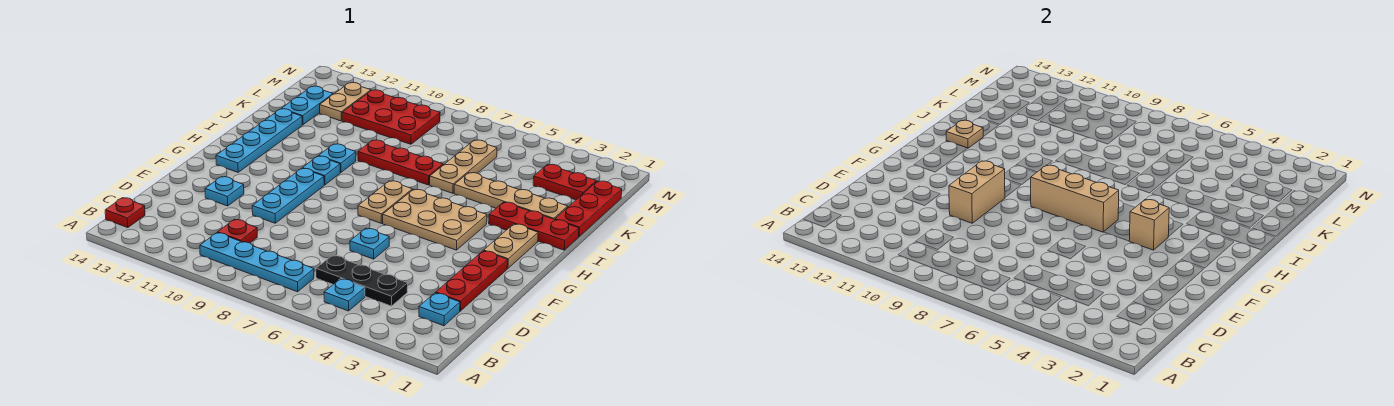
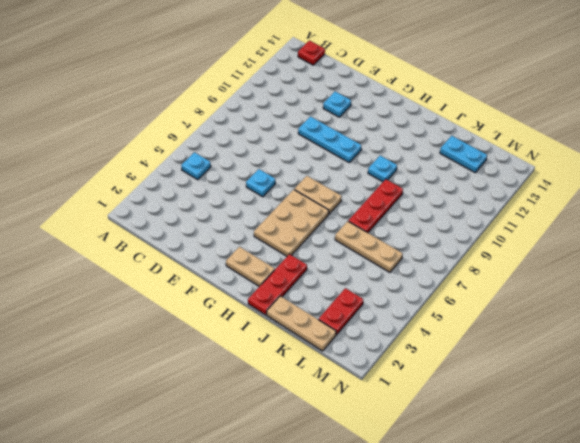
tan plate J1:L1 level 1 -> red plate J1:L1 level 1
none -> cyan plate B7:B10 level 1
none -> cyan plate C2 level 1
none -> black plate C4:C6 level 1

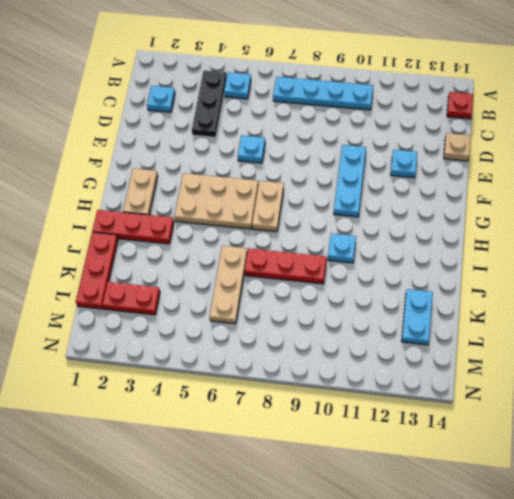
black plate B4:D4 level 1 -> black plate C4:C6 level 1
tan plate D14 level 1 -> tan plate I13 level 2
none -> red plate C10 level 1
none -> red plate D2:F2 level 1
none -> cyan plate G13:J13 level 1

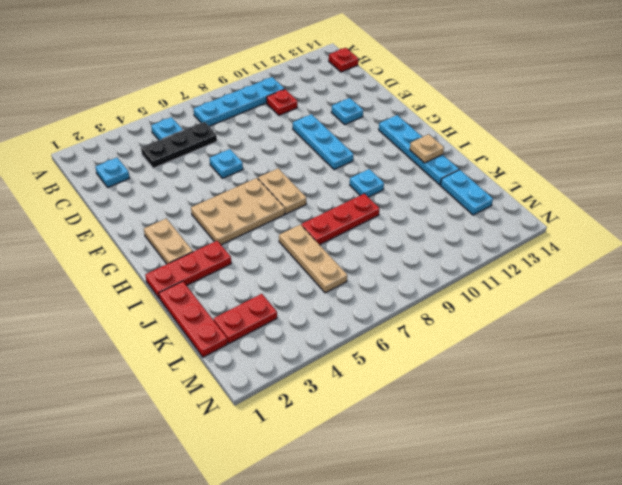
none -> red plate D2:F2 level 1
none -> cyan plate H10 level 1
none -> tan plate J2:J5 level 1

